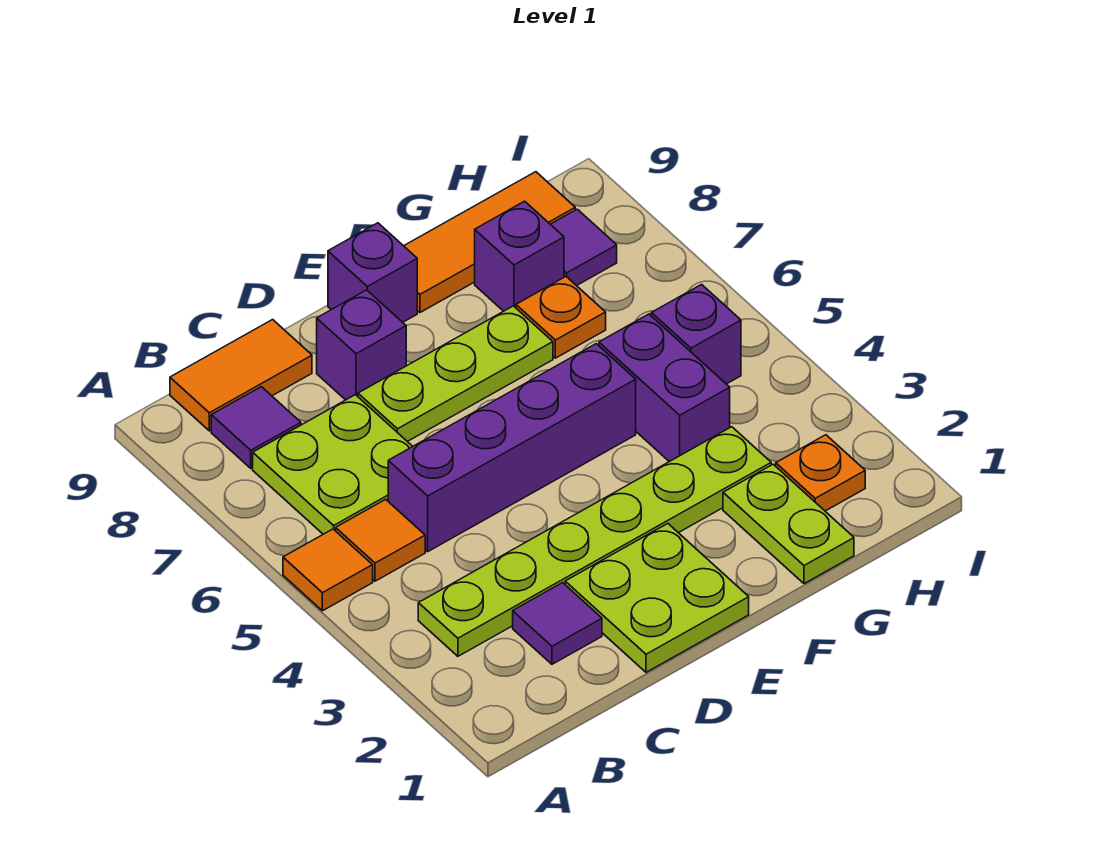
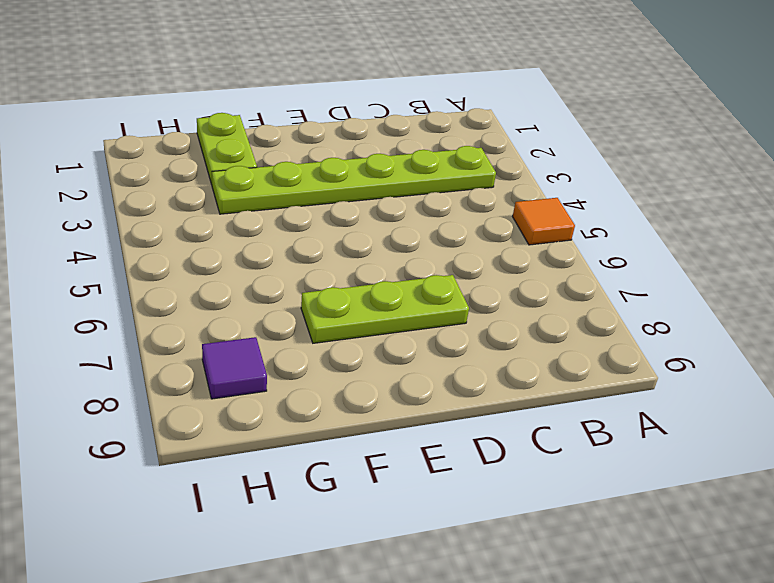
none -> orange tile B5 level 1
none -> lime plate B6:C7 level 1
none -> purple tile B8 level 1

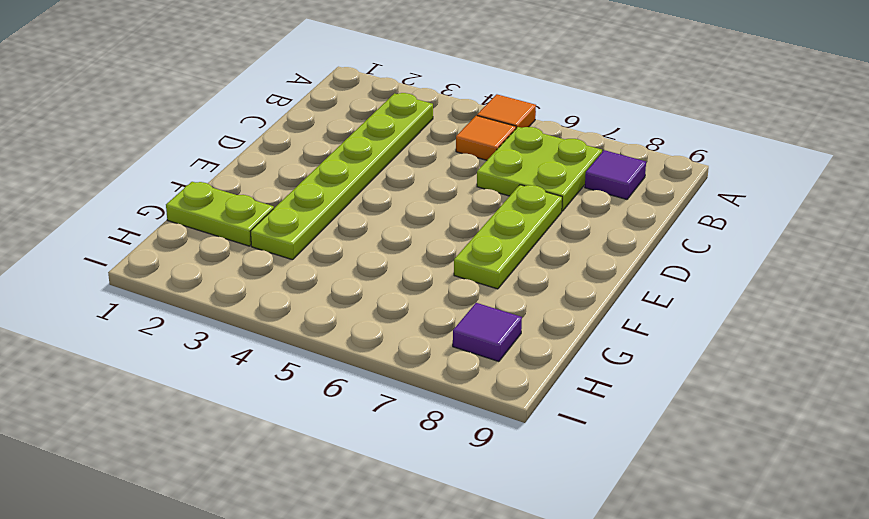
none -> orange tile B9:C9 level 1
none -> purple tile C2 level 1
none -> purple brick C5:F5 level 1

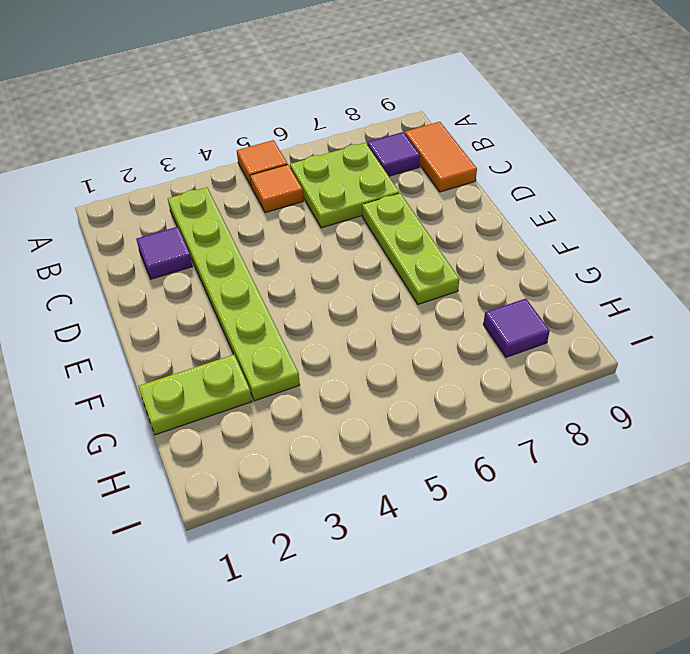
none -> purple brick C5:F5 level 1
none -> lime plate D1:E2 level 1
none -> purple brick D8 level 1

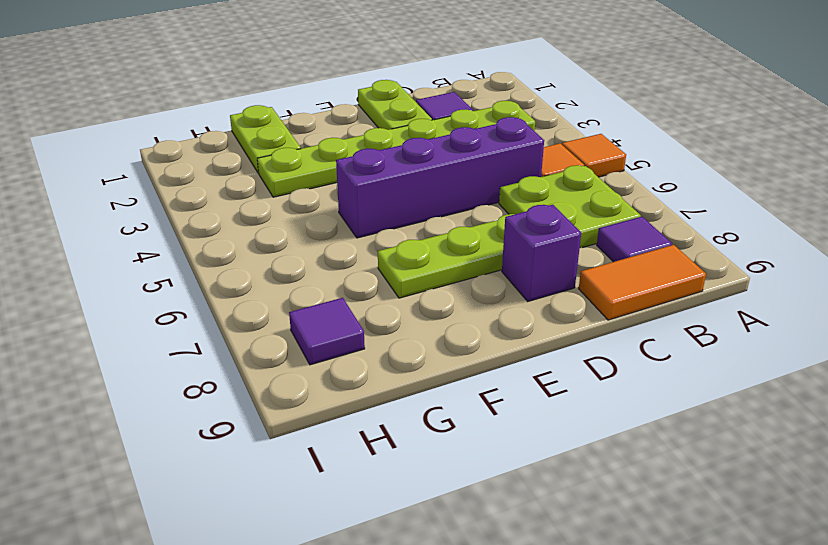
lime plate D1:D2 level 1 -> lime plate D1:E2 level 1
none -> purple brick E9 level 1
none -> orange tile F9:H9 level 1
none -> purple brick G4:G5 level 1

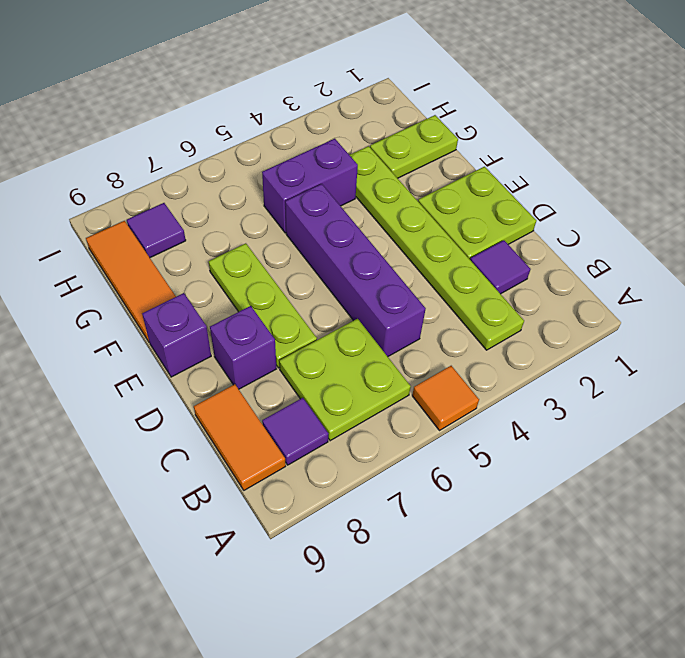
none -> orange tile B5 level 1
none -> orange plate G7 level 1
none -> purple brick G8 level 1

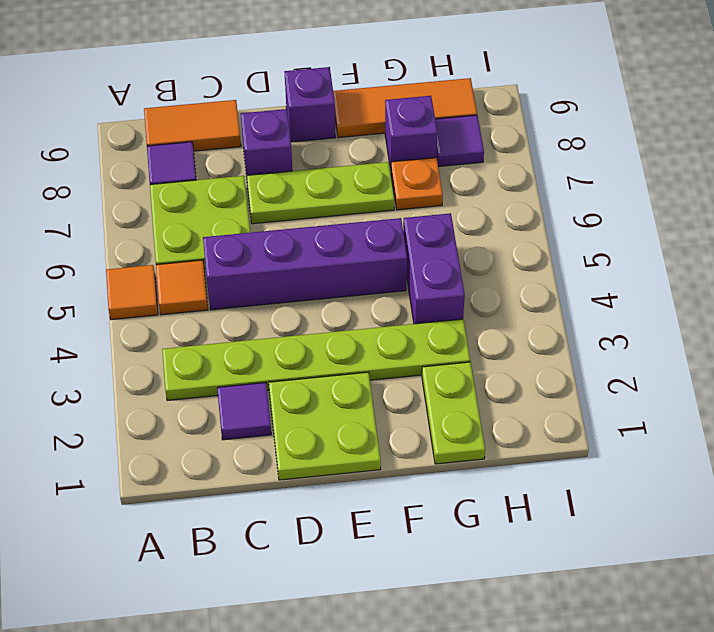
none -> orange plate H2 level 1
none -> purple brick H5 level 1

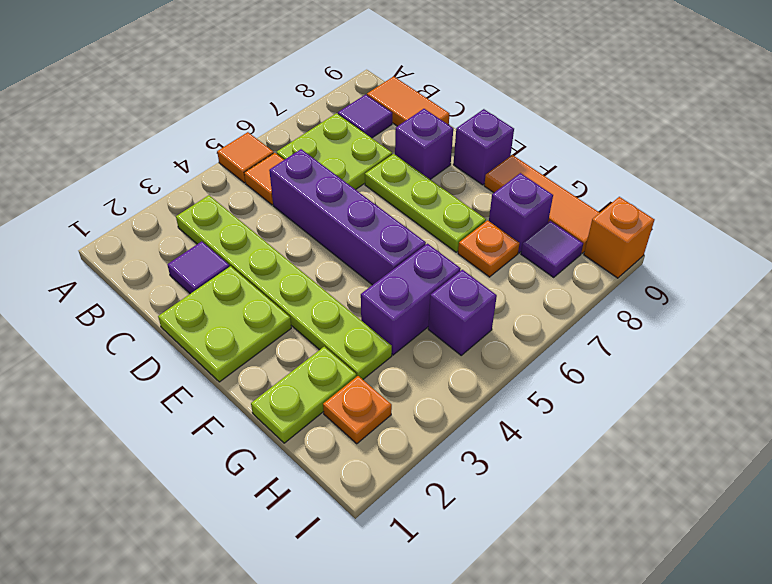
orange brick I9 level 1 -> none

